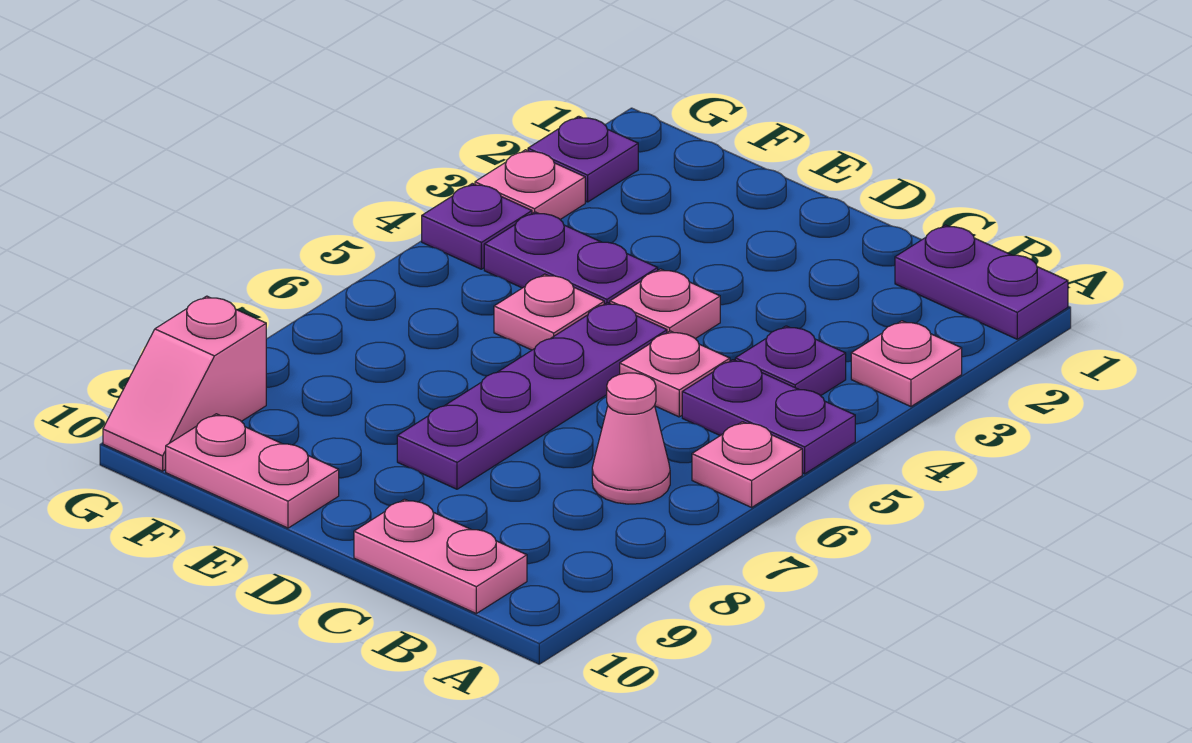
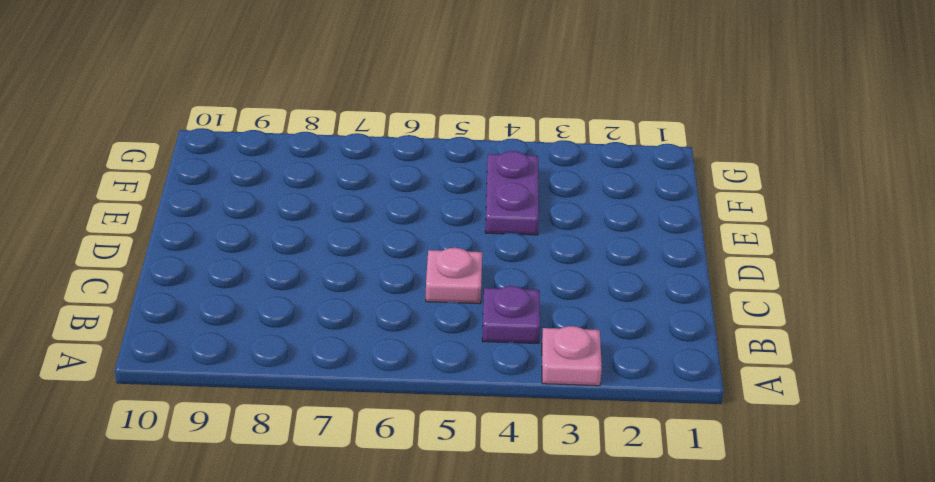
none -> purple plate A1:B1 level 1
none -> purple plate A5:B5 level 1
none -> pink plate A6 level 1

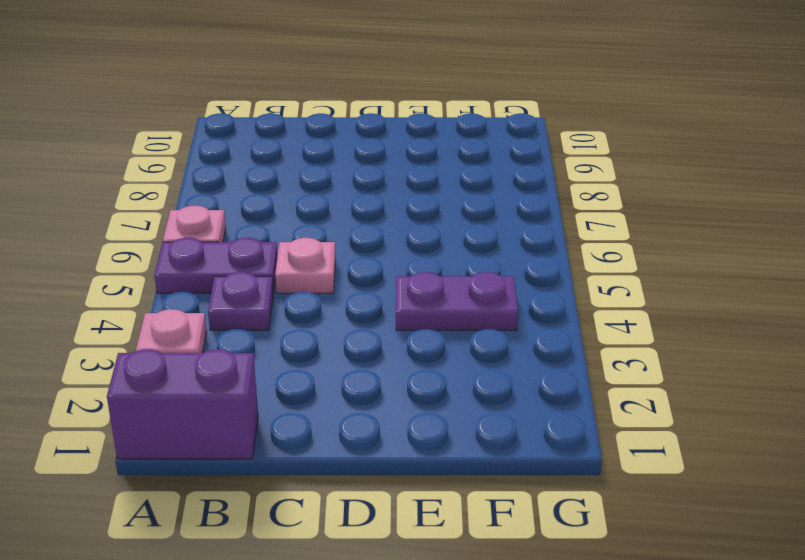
purple brick A1:B1 level 1 -> purple plate A1:B1 level 1
none -> pink cone B7 level 1
none -> pink plate B10:C10 level 1
none -> pink plate D4 level 1

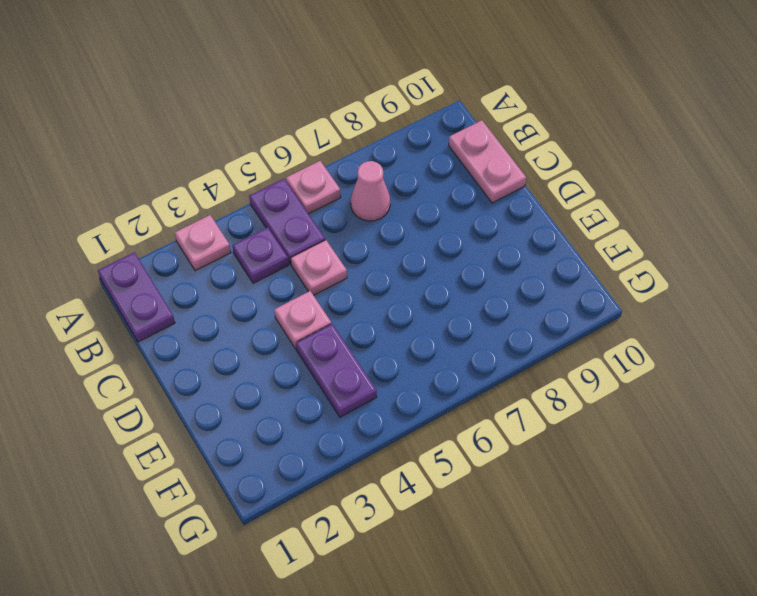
none -> purple plate D5:D8 level 1
none -> pink plate E5 level 1
none -> pink plate E10:F10 level 1

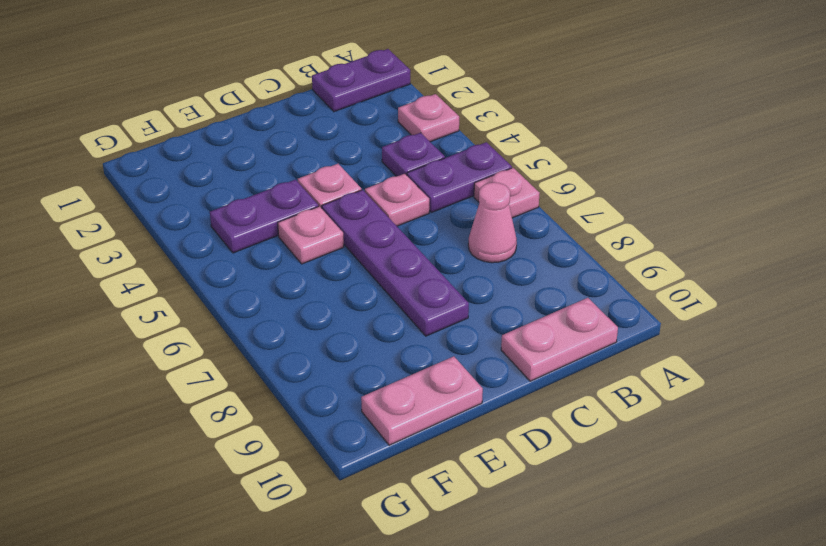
none -> purple plate G2 level 1
none -> pink plate G3 level 1
none -> purple plate G4 level 1

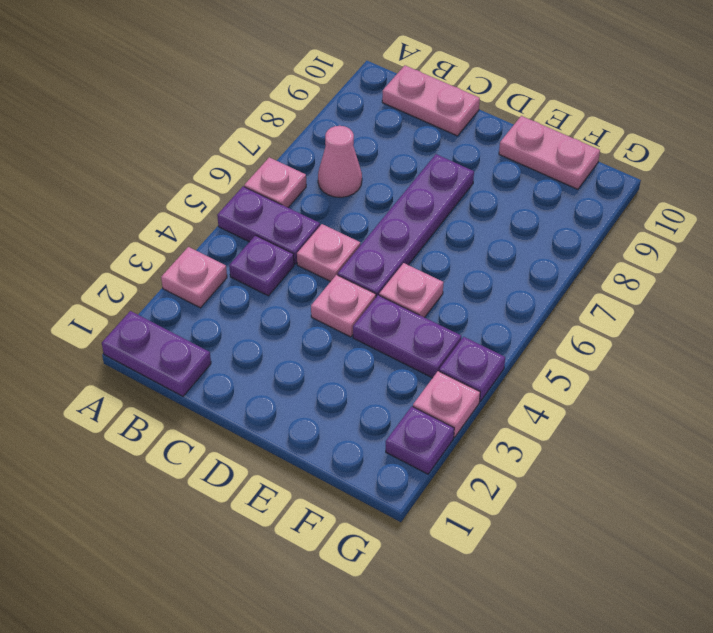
none -> pink slope G9:G10 level 1 top 9

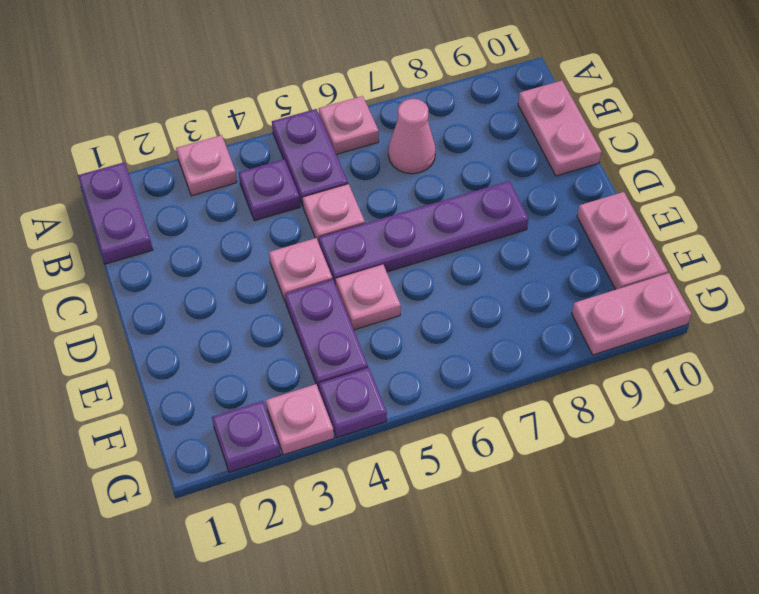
pink plate G9:G10 level 1 -> pink slope G9:G10 level 1 top 9

